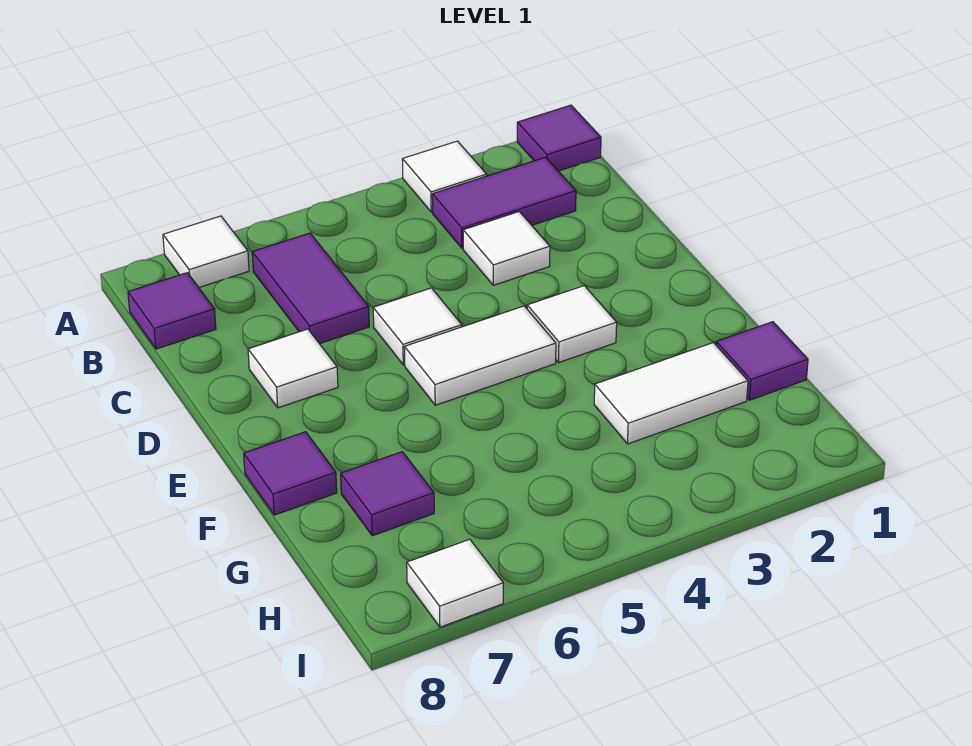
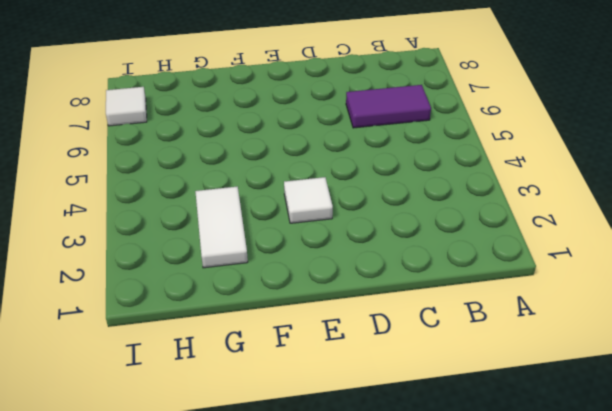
none -> purple tile A1 level 1
none -> white tile A3 level 1
none -> white tile A7 level 1

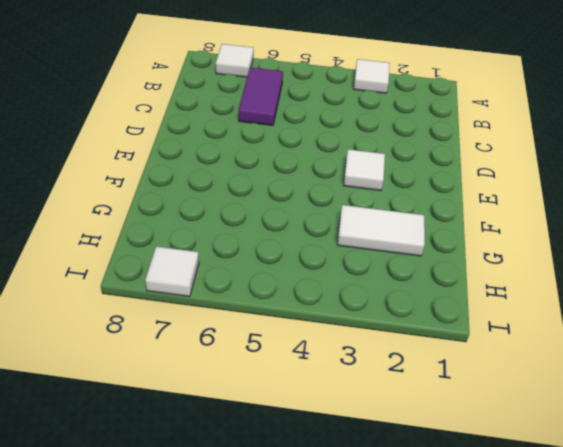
none -> purple tile A1 level 1
none -> purple tile B2:B3 level 1
none -> purple tile B8 level 1

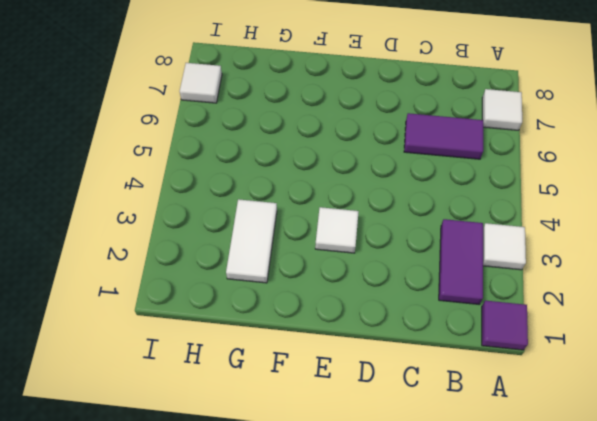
none -> purple tile B8 level 1
none -> white tile C3 level 1
none -> white tile D5 level 1

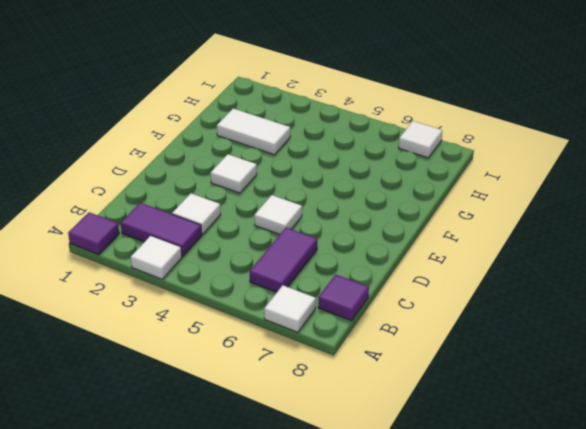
none -> white tile D7 level 1
none -> white tile E4:E5 level 1
none -> purple tile F8 level 1

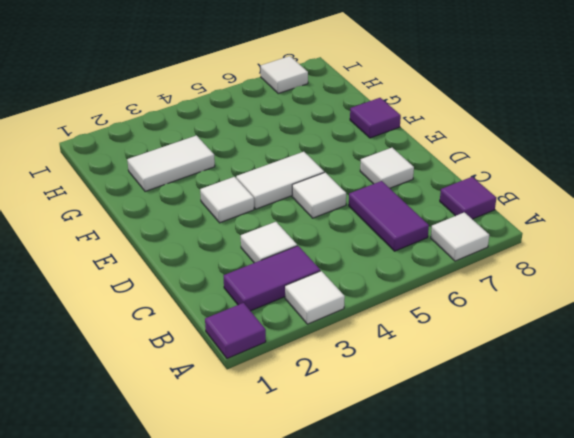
none -> purple tile G1 level 1
none -> purple tile G7 level 1

